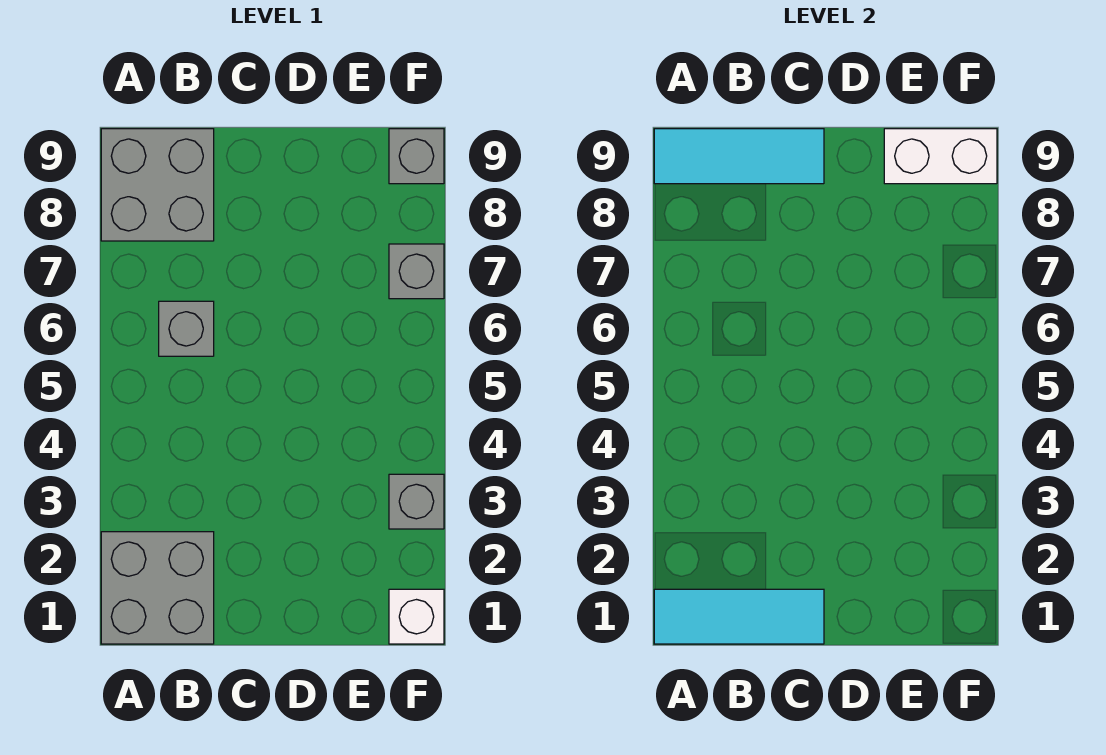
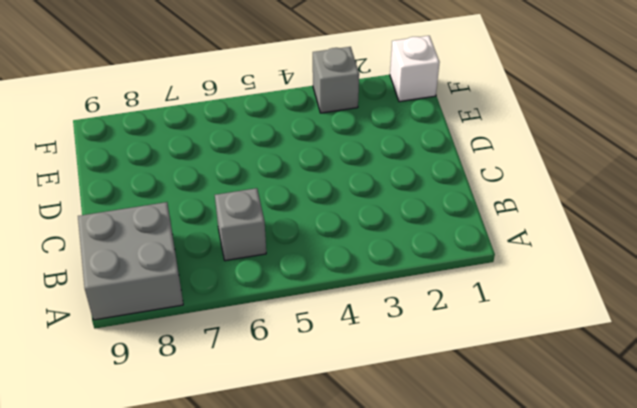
none -> grey brick A1:B2 level 1
none -> grey brick F7 level 1

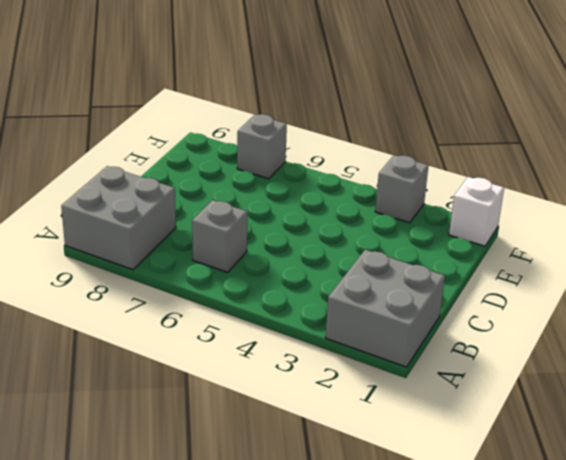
none -> grey brick F9 level 1
none -> cyan tile A1:C1 level 2

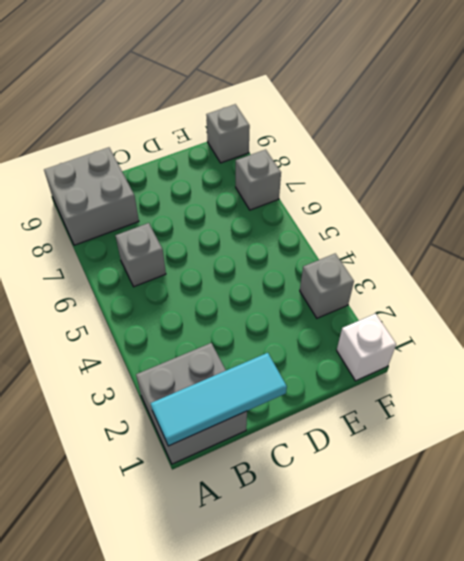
none -> cyan tile A9:C9 level 2
none -> white brick E9:F9 level 2

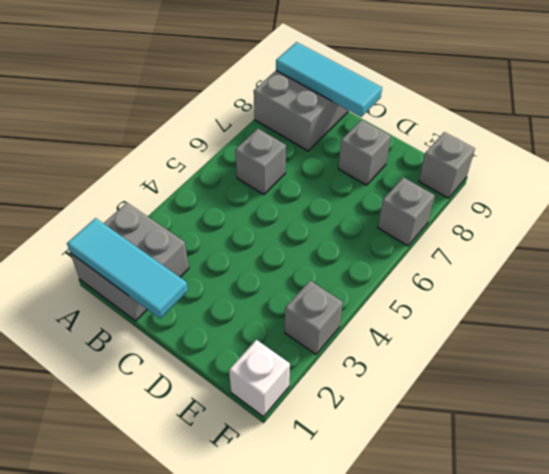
grey brick D8 level 1 -> none
none -> white brick E9:F9 level 2

